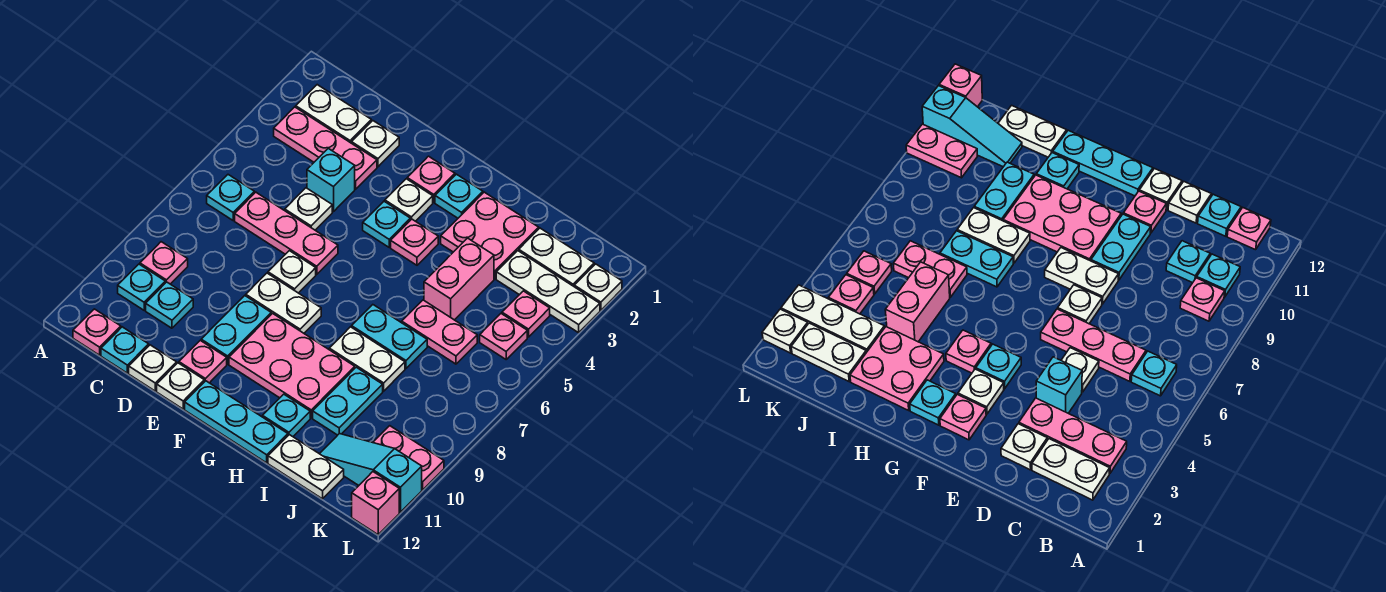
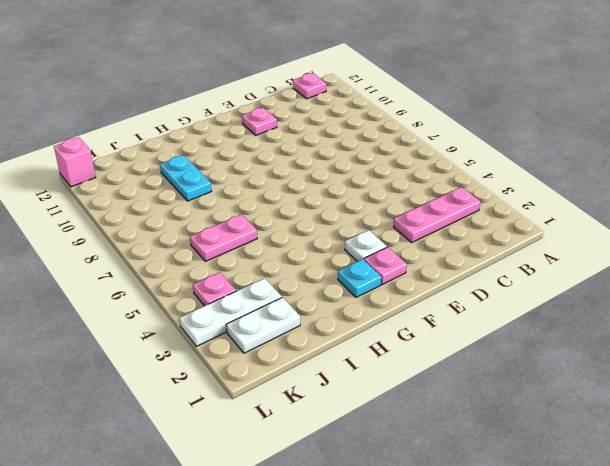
none -> white plate B2:C2 level 1
none -> cyan plate B6 level 1
none -> pink plate B9 level 1
none -> cyan plate B10 level 1

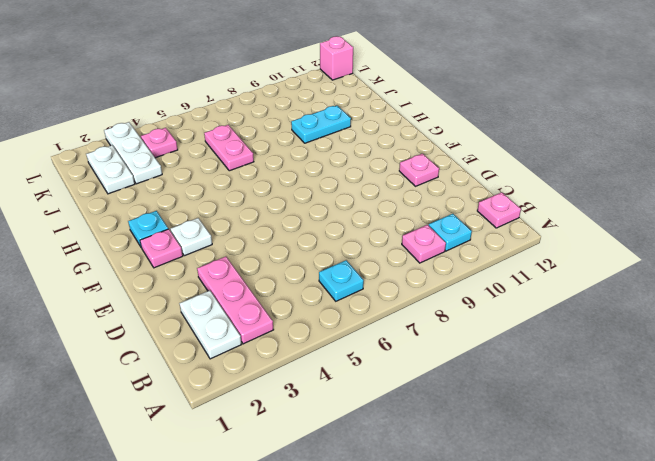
none -> pink plate C6:E6 level 1
none -> cyan plate C10 level 1
none -> cyan plate C12 level 1
none -> white plate D2 level 1

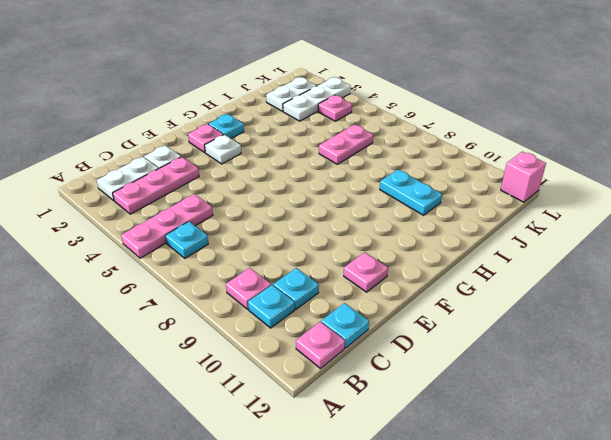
pink plate A5:C5 level 1 -> pink plate C6:E6 level 1
none -> cyan brick D4 level 1
none -> white plate D5 level 1
none -> white plate D12 level 1
none -> white plate E7 level 1

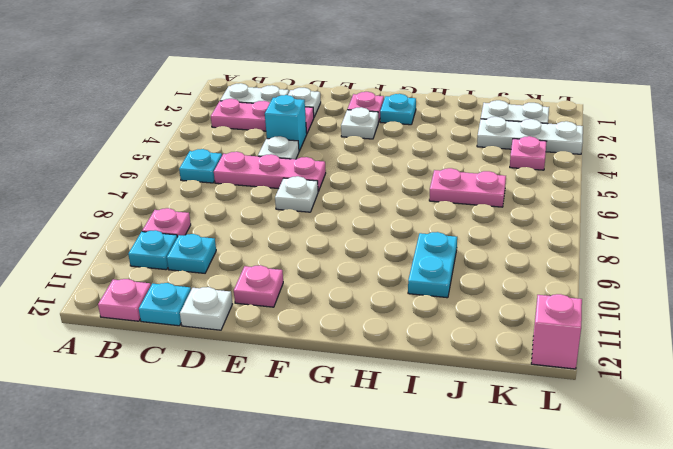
none -> white plate E8:F8 level 1
none -> cyan plate E9:E10 level 1
none -> white plate E12 level 1
none -> cyan plate F4 level 1

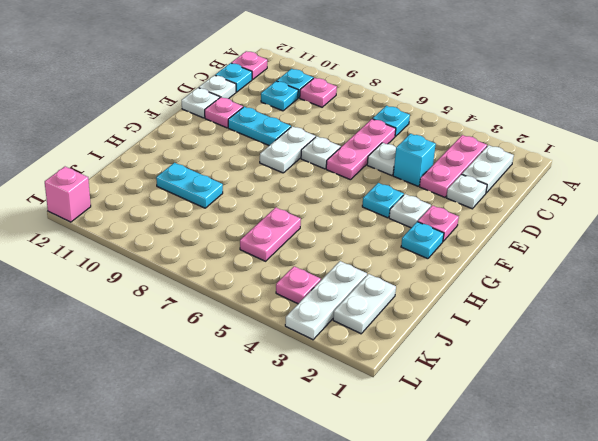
none -> pink plate F9:H10 level 1
none -> cyan plate F12:H12 level 1
none -> pink plate G4 level 1
none -> pink plate H2:I3 level 1

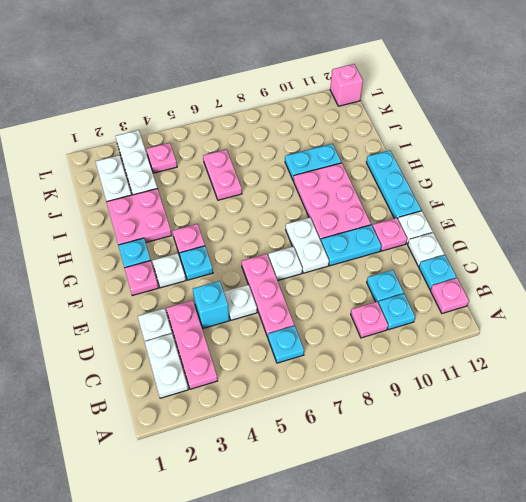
none -> cyan plate H7:I7 level 1
none -> white plate H8:I8 level 1
none -> cyan plate H11 level 1
none -> pink brick I4:I5 level 1

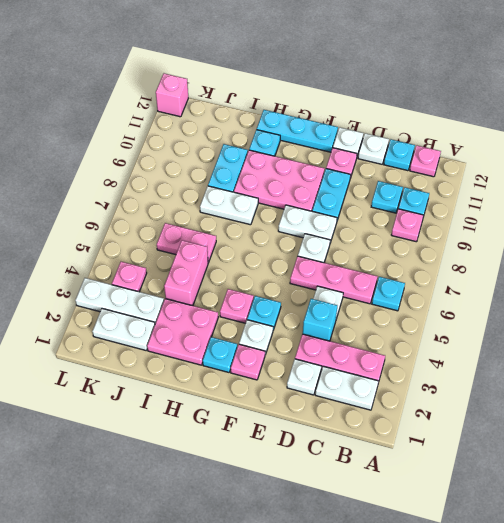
none -> cyan plate H7:I7 level 1
none -> white plate I12:J12 level 1
none -> cyan slope J11:L11 level 1 top L
none -> pink plate K5 level 1

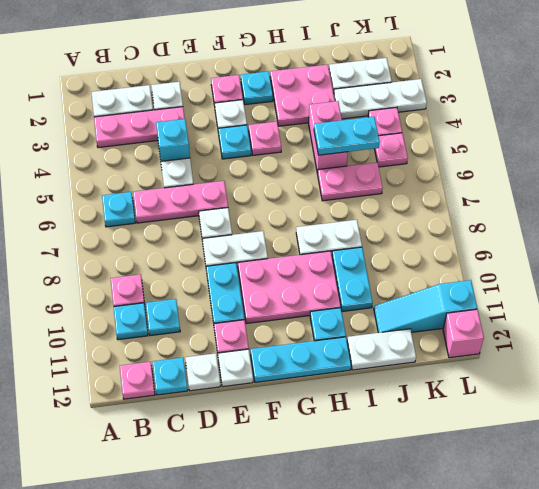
cyan plate I5:J5 level 2 -> cyan plate H7:I7 level 1
none -> pink plate K10:L10 level 1
none -> white plate L2 level 1

